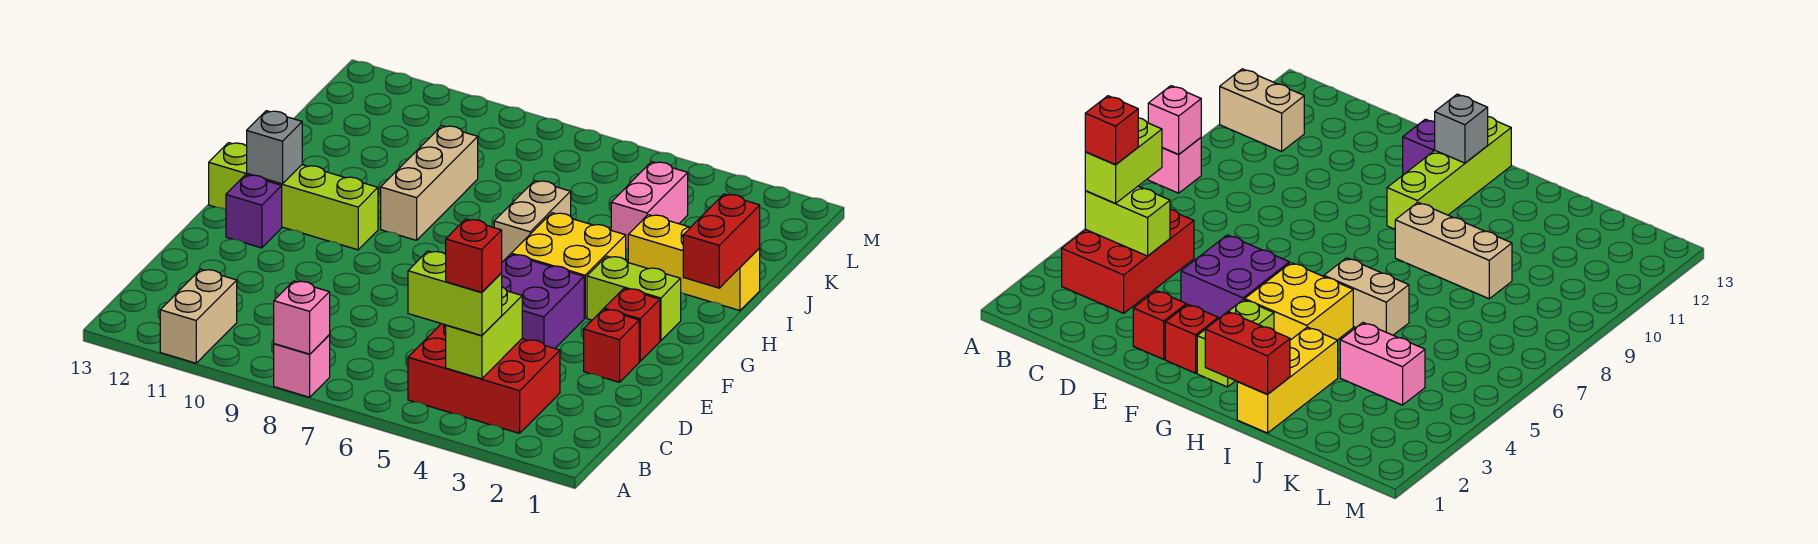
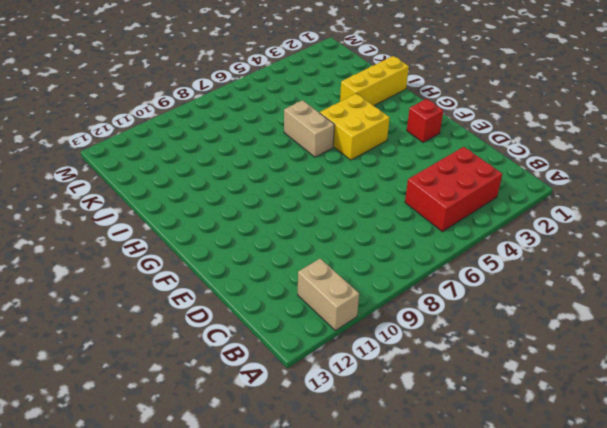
none -> pink brick A8 level 1
none -> red brick E2 level 1
none -> purple brick E4:F5 level 1

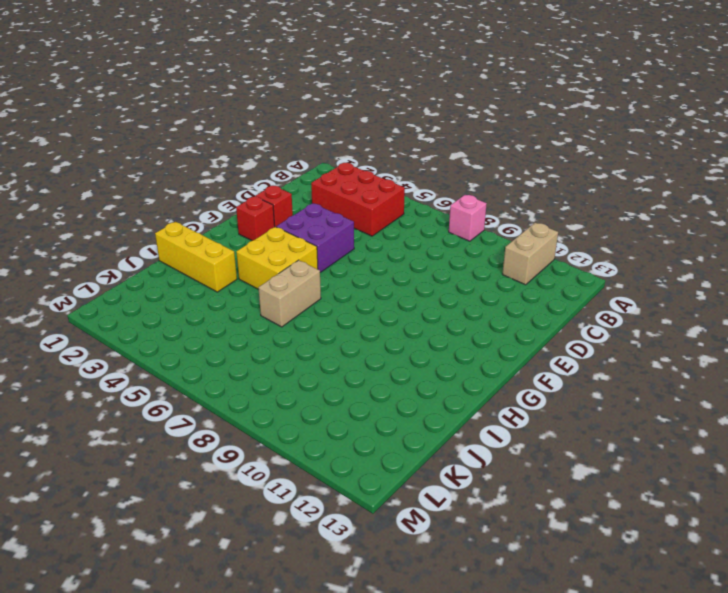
none -> purple brick F12 level 1
none -> lime brick G2:G3 level 1
none -> lime brick G10:G13 level 1

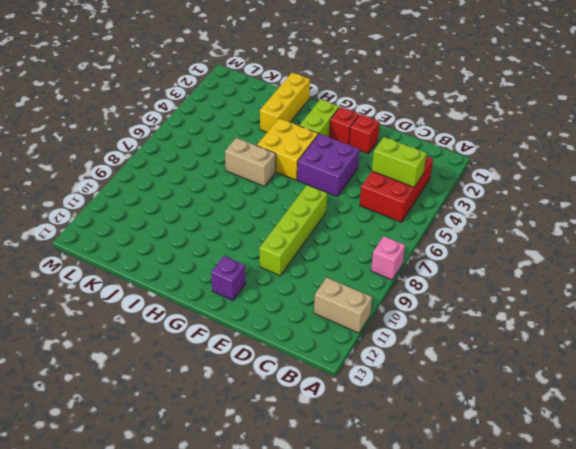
lime brick E7:E10 level 1 -> lime brick G10:G13 level 1
none -> tan brick H9:J9 level 1
none -> pink brick J4:K4 level 1
none -> pink brick A8 level 2

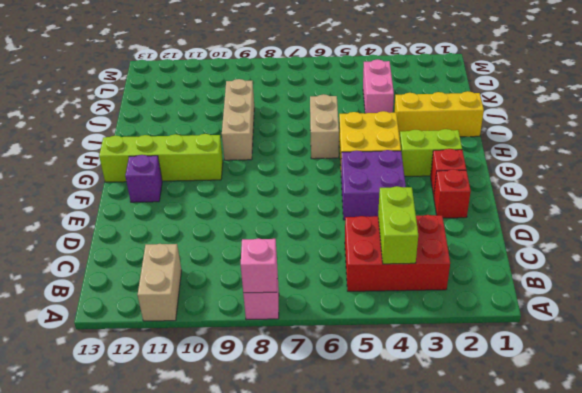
none -> grey brick G12 level 2
none -> red brick H1:I1 level 2
none -> lime brick B4:B5 level 3

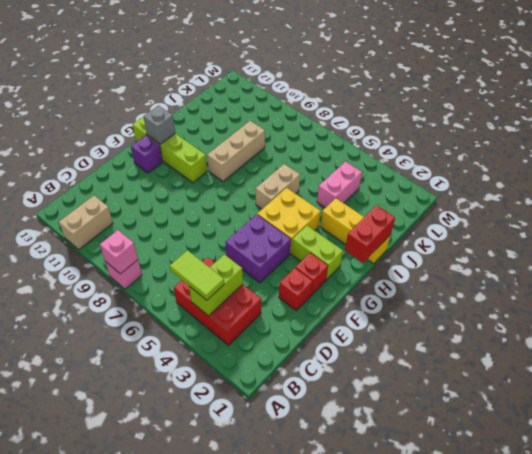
lime tile B4:B5 level 3 -> lime brick B4:B5 level 3
none -> red brick B4 level 4

